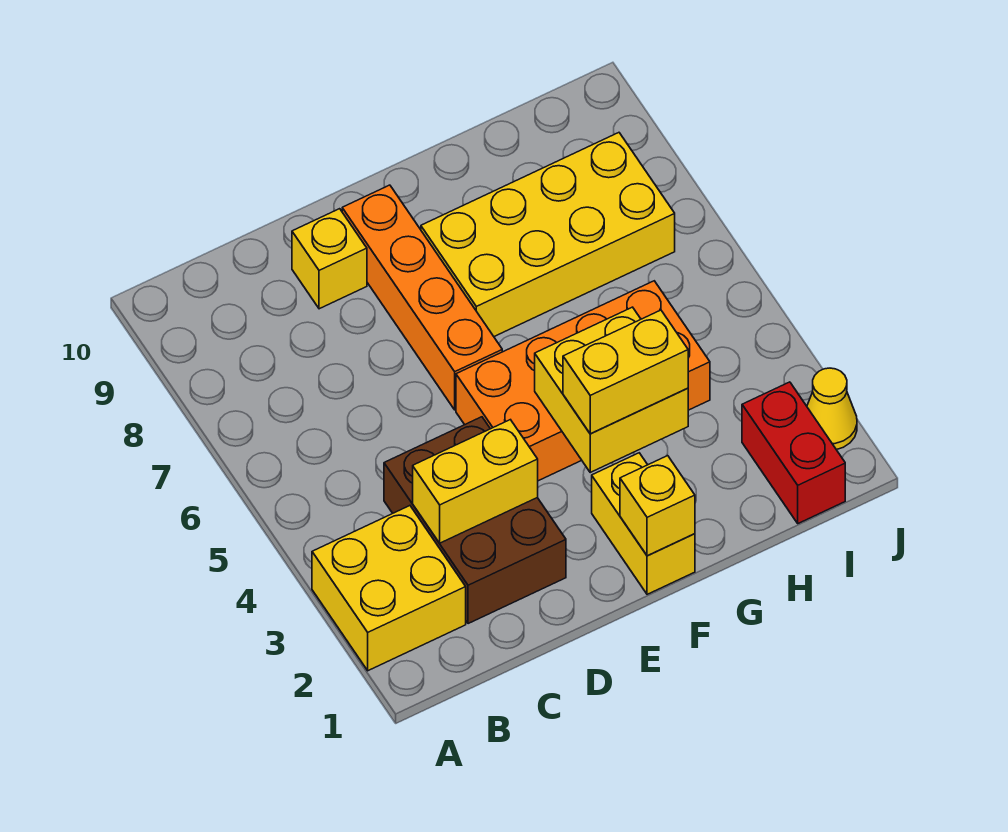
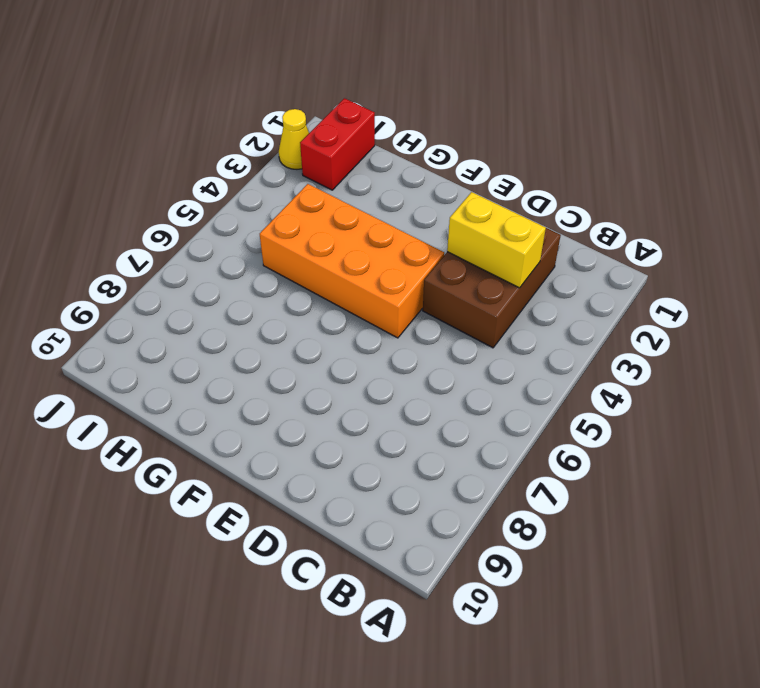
none -> yellow brick A2:B3 level 1
none -> yellow brick D9 level 1
none -> orange brick E6:E9 level 1

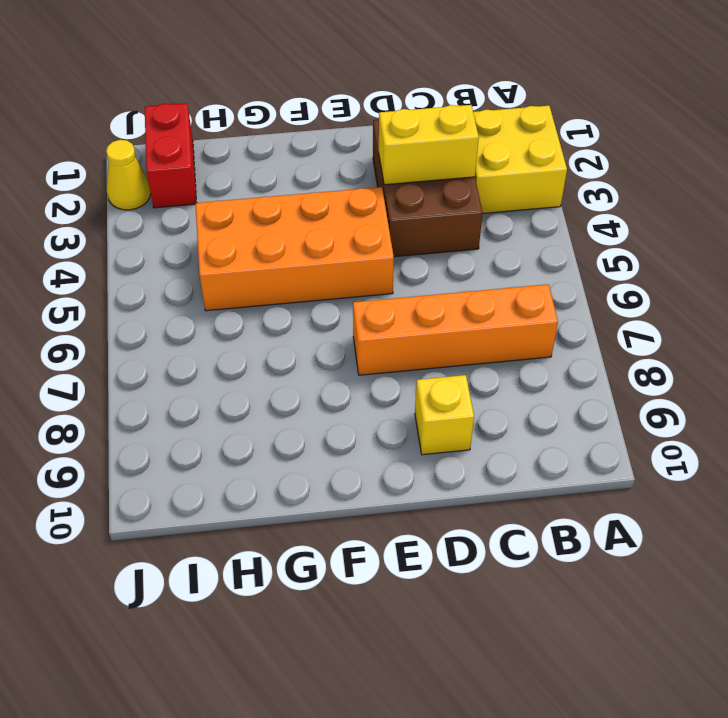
orange brick B7:E7 level 1 -> orange brick E6:E9 level 1
none -> yellow brick F1:F2 level 1
none -> yellow brick F7:I8 level 1
none -> yellow brick F1 level 2

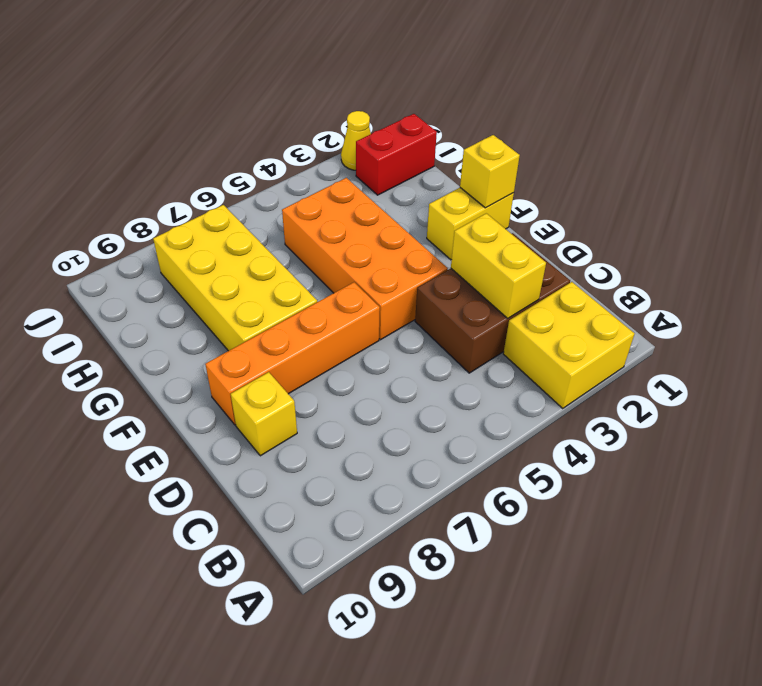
none -> yellow brick F3:G4 level 2
none -> yellow brick F3:G3 level 3

